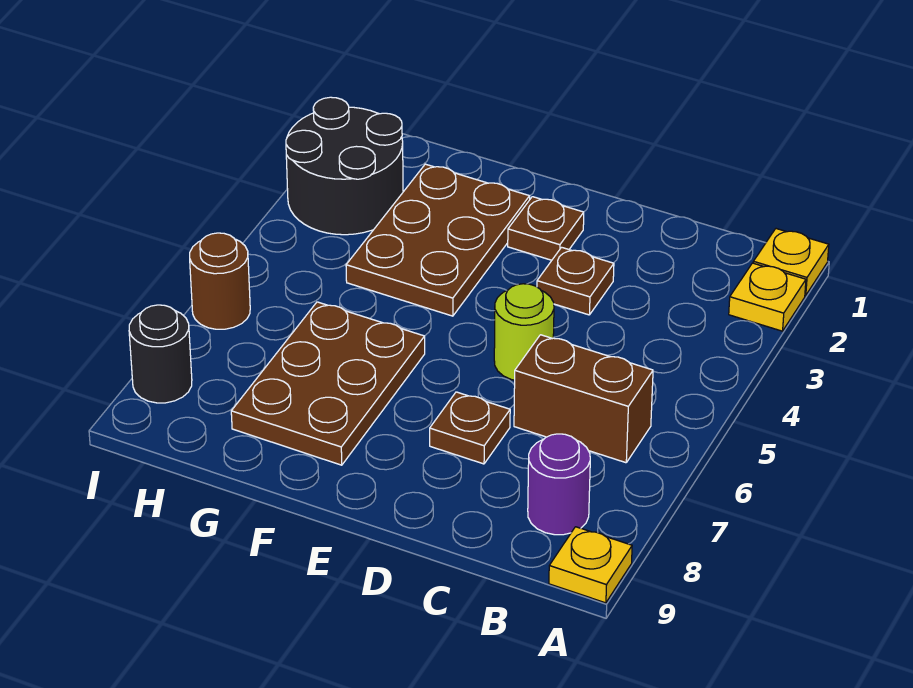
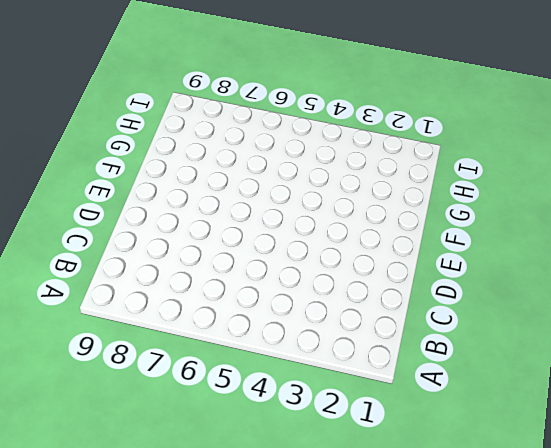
none -> yellow plate A1 level 1
none -> yellow plate A2 level 1
none -> yellow plate A9 level 1

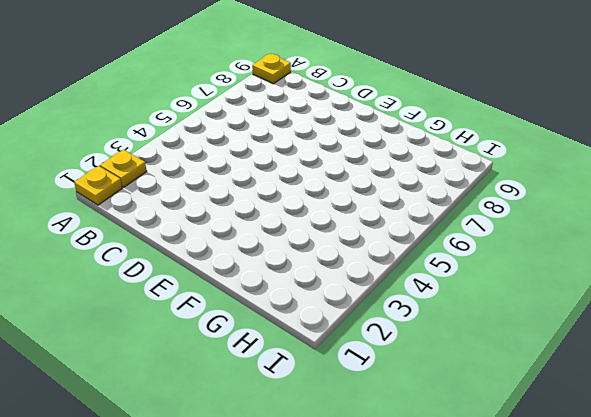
none -> brown brick B6:C6 level 1
none -> purple round brick B8 level 1
none -> brown plate D3 level 1

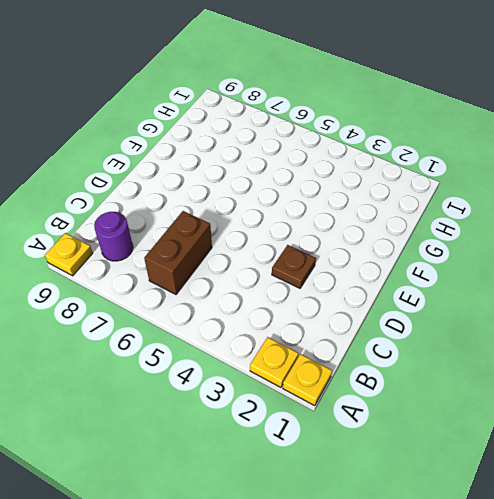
none -> lime round brick D5 level 1
none -> brown plate D7 level 1
none -> brown plate E2 level 1

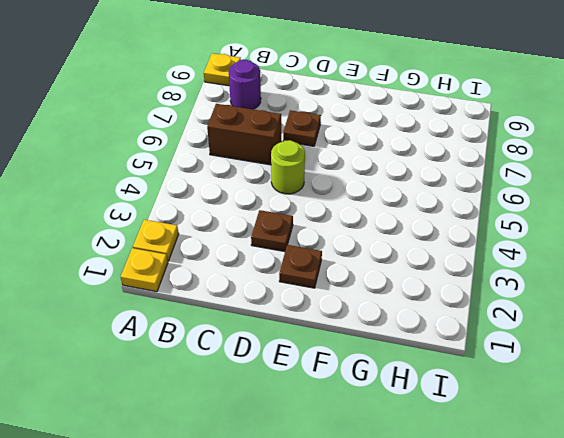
none -> brown plate F2:G4 level 1
none -> brown plate F6:G8 level 1
none -> black round brick H2:I3 level 1

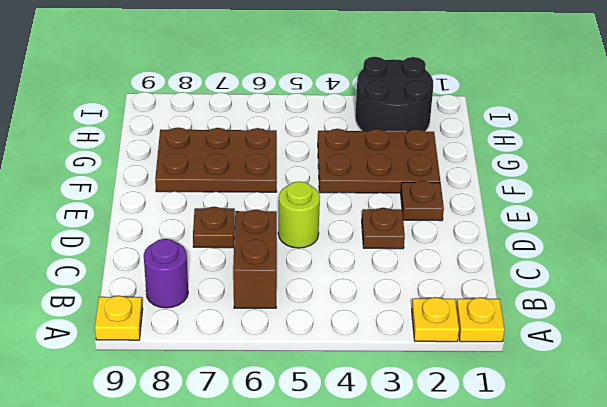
none -> brown round brick I6 level 1
none -> black round brick I8 level 1

